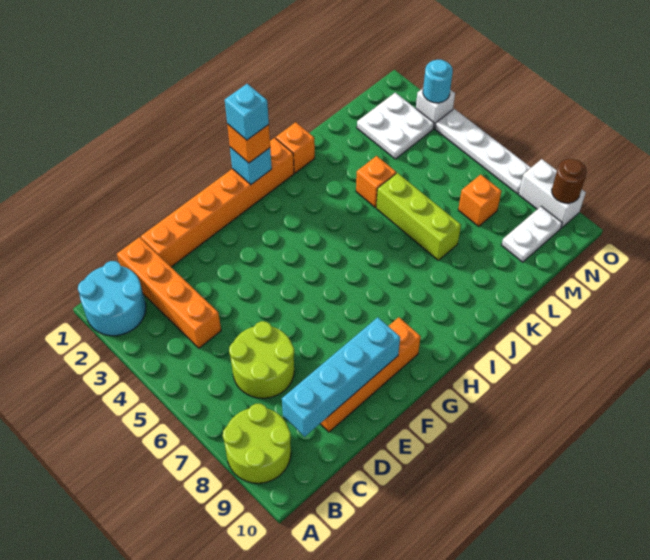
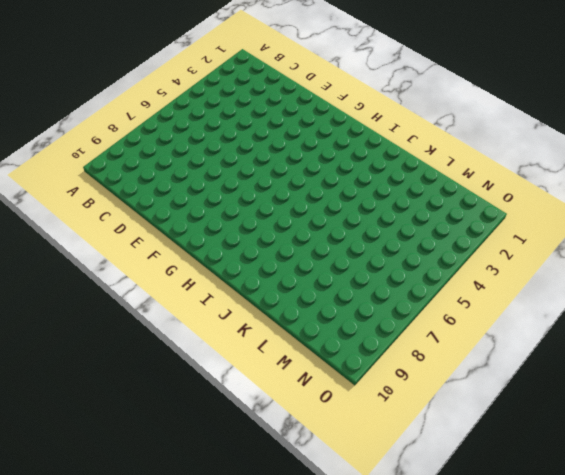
none -> cyan round brick A1:B2 level 1
none -> lime round brick A8:B9 level 1
none -> orange brick C1:C4 level 1

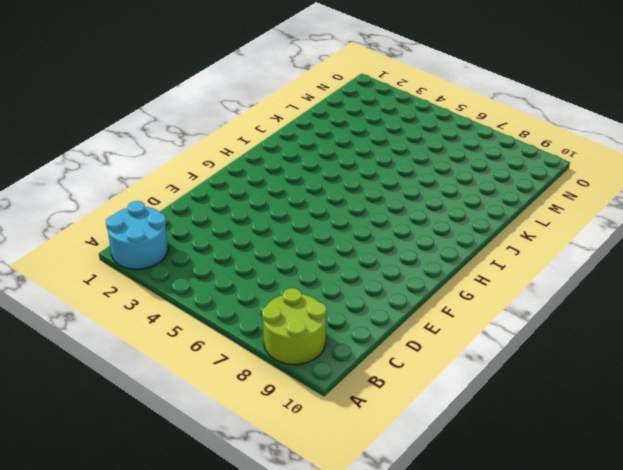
none -> orange brick C1:C4 level 1
none -> lime round brick C6:D7 level 1
none -> orange brick D1:I1 level 1

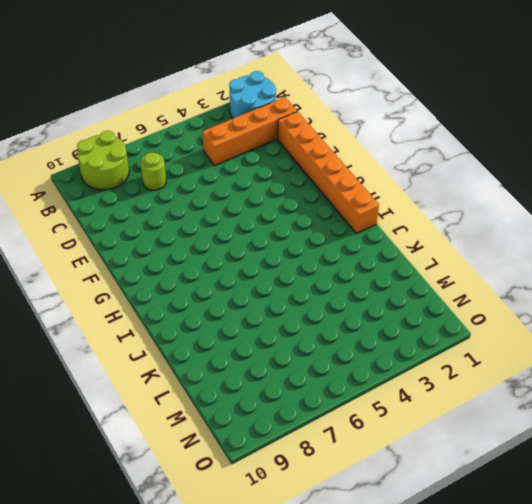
lime round brick C7 level 1 -> lime round brick C6:D7 level 1
none -> orange brick D9:G9 level 1
none -> orange brick J1 level 1
none -> orange brick K4 level 1

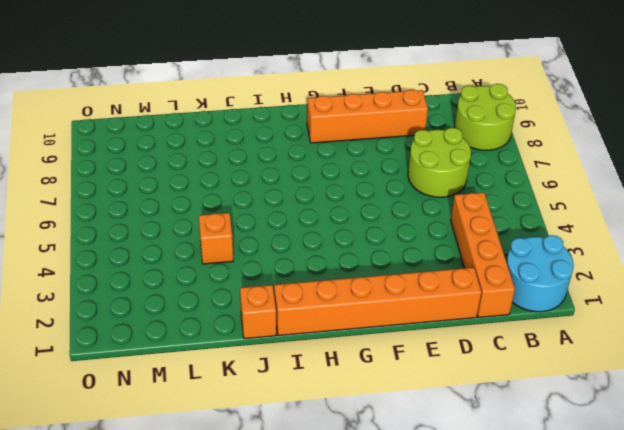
none -> lime brick K5:K7 level 1
none -> white plate M2:N3 level 1
none -> orange brick M7 level 1

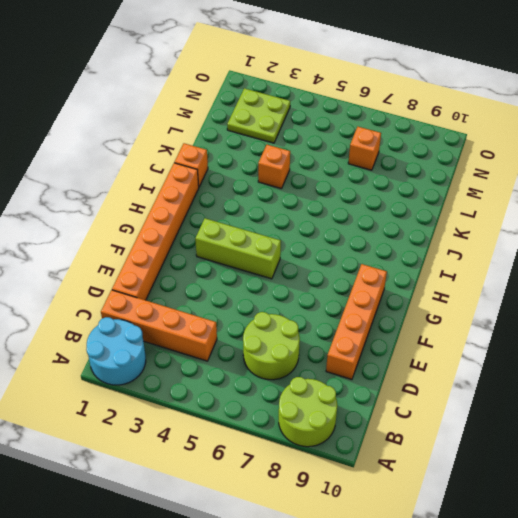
lime brick G3:G5 level 1 -> lime brick K5:K7 level 1
lime plate M2:N3 level 1 -> white plate M2:N3 level 1
none -> white plate M9:N9 level 1
none -> white brick O3 level 1
none -> white plate O4:O7 level 1

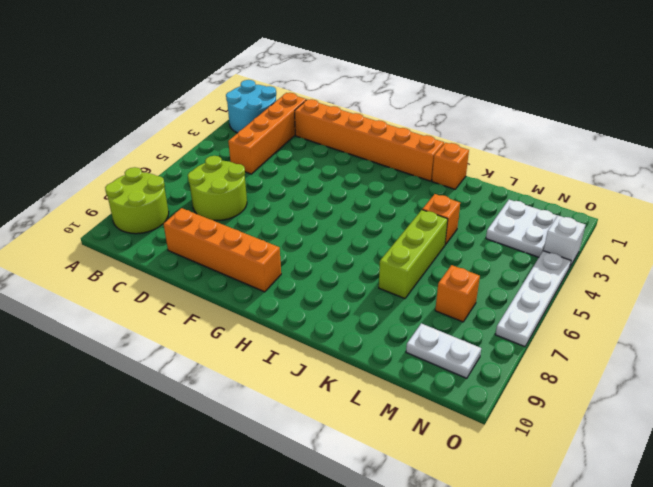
none -> white brick O8:O9 level 1
none -> cyan brick C9:F9 level 2
none -> cyan brick H1 level 2

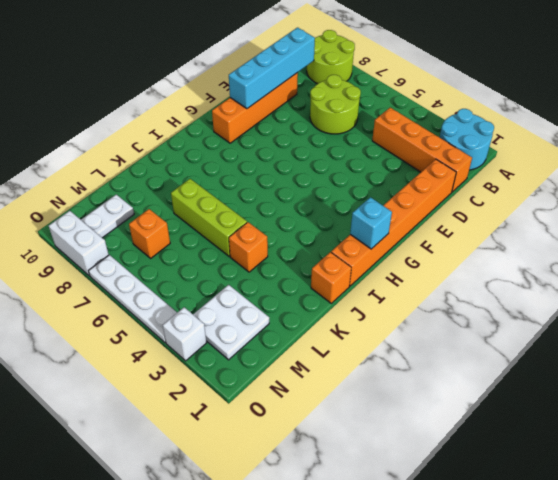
none -> cyan round brick O3 level 2
none -> brown round brick O9 level 2
none -> orange brick H1 level 3

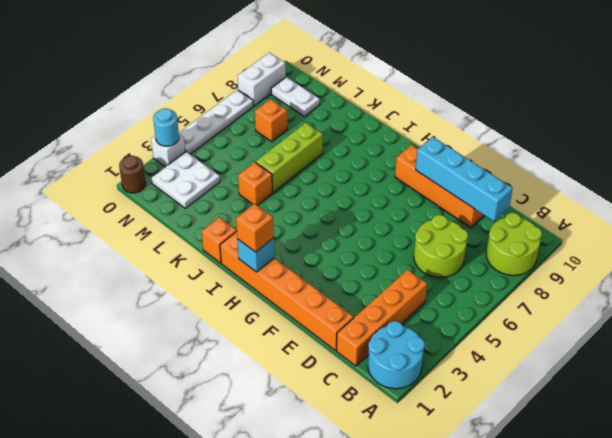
brown round brick O1 level 1 -> brown round brick O9 level 2
none -> cyan brick H1 level 4

